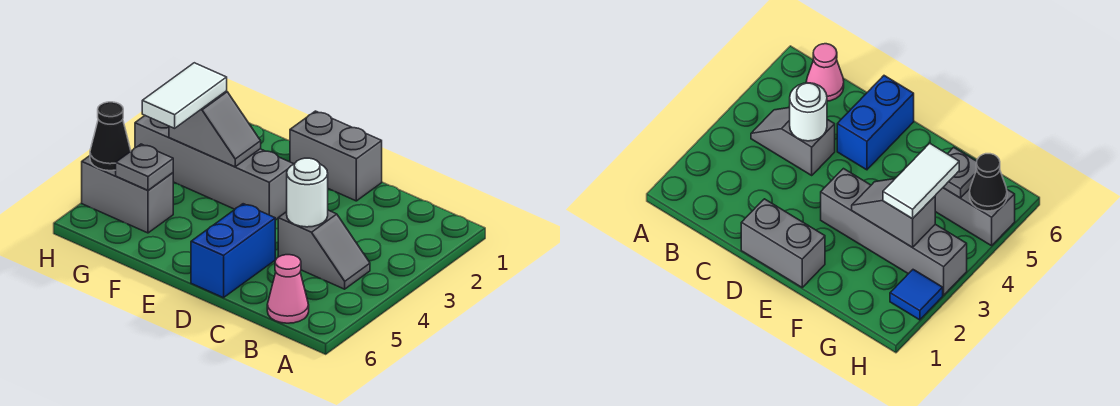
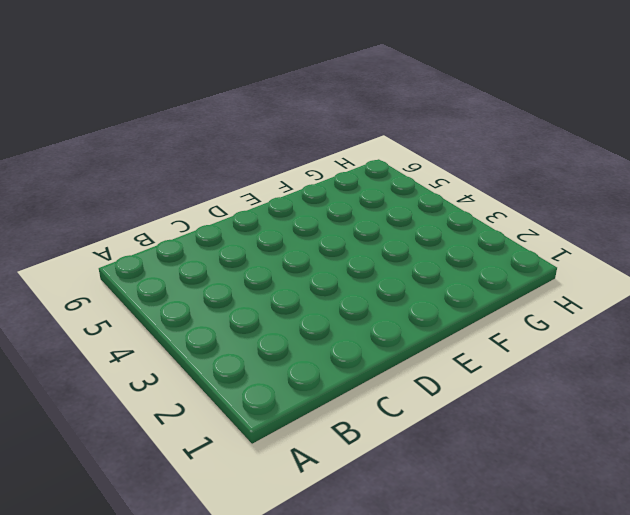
none -> grey slope B4:C4 level 1 top C
none -> pink cone B6 level 1
none -> grey brick D1:E1 level 1

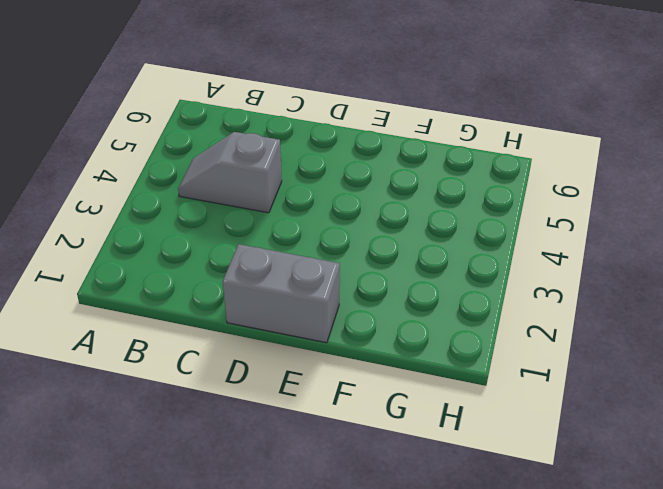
none -> pink cone B6 level 1
none -> blue brick D5:D6 level 1
none -> grey brick E3:H3 level 1

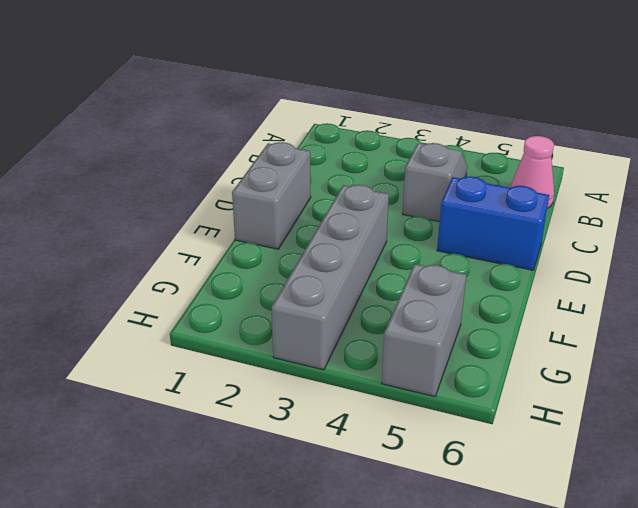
none -> blue tile H2 level 1
none -> white round brick C4 level 2
none -> grey slope F3:G3 level 2 top G

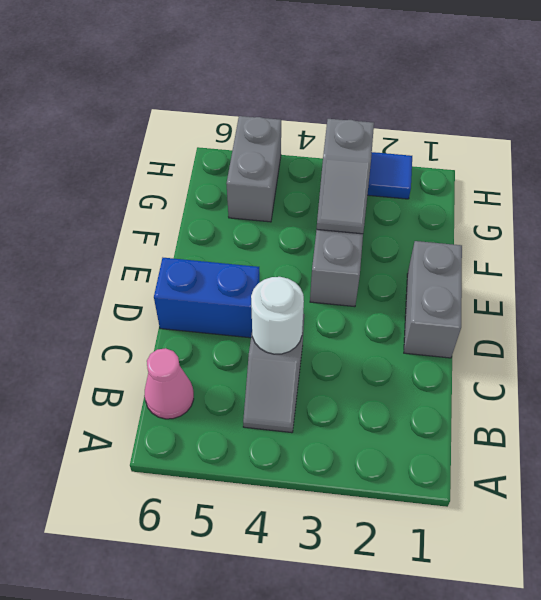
none -> grey plate G5 level 2
none -> black cone H5 level 2
none -> white tile G3:G4 level 3

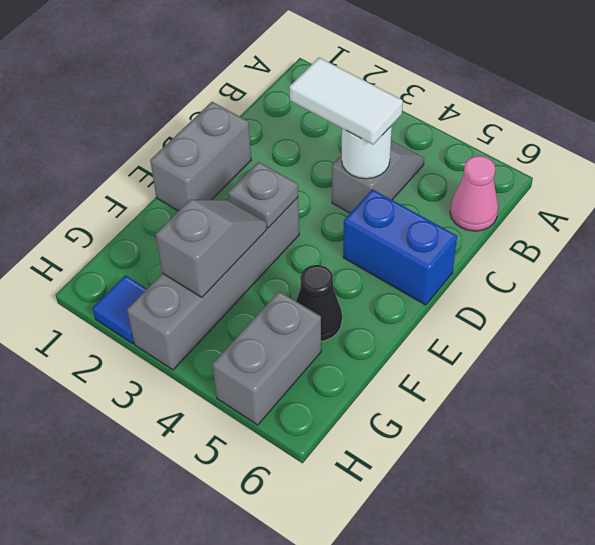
white tile C3:C4 level 3 -> white tile G3:G4 level 3
grey plate E3 level 2 -> grey plate G5 level 2
black cone F5 level 1 -> black cone H5 level 2

